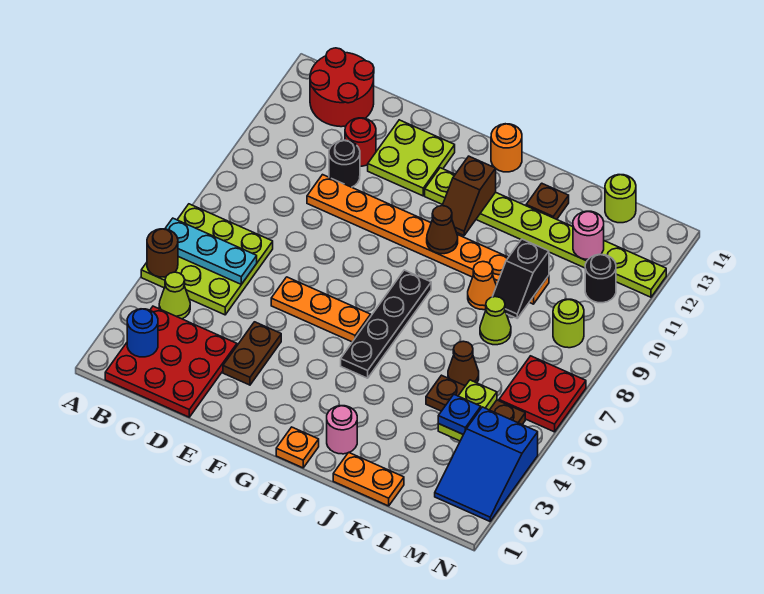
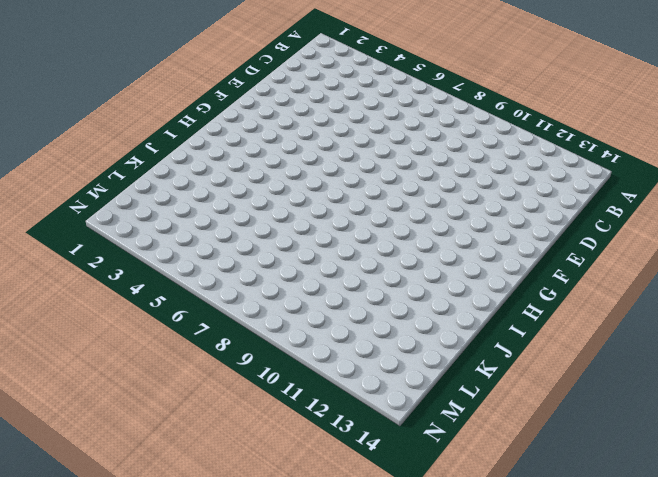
none -> lime plate A5:C7 level 1
none -> red plate B1:D3 level 1
none -> lime cone B4 level 1
none -> red round brick B13:C14 level 1

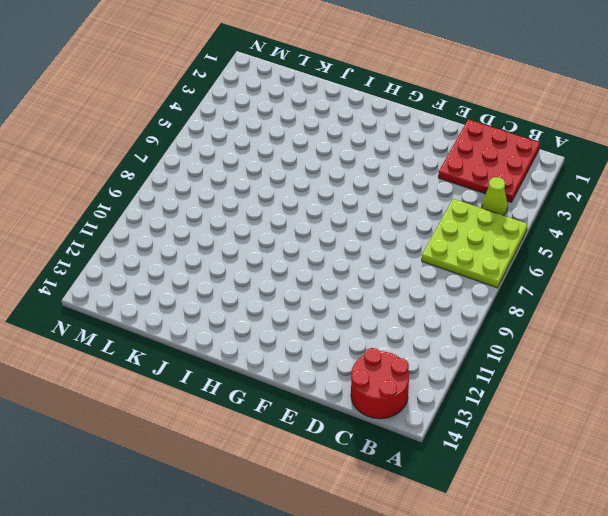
none -> orange plate D10:K10 level 1
none -> black round brick D11 level 1
none -> red round brick D12 level 1
none -> brown plate E3:E4 level 1

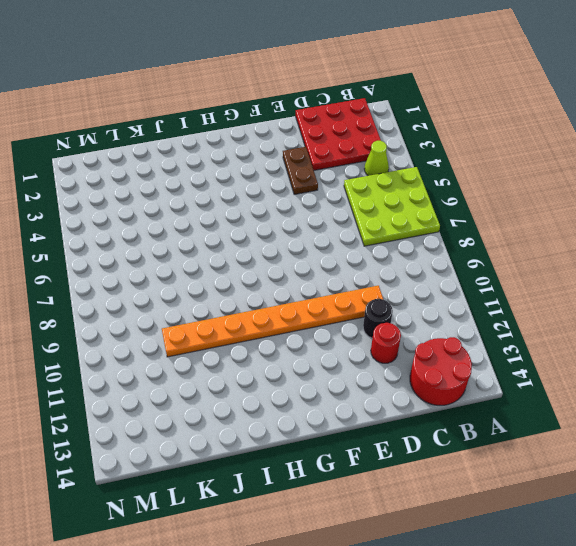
none -> orange plate E6:G6 level 1
none -> lime plate E12:F13 level 1
none -> lime plate G12:N12 level 1
none -> orange plate H1 level 1

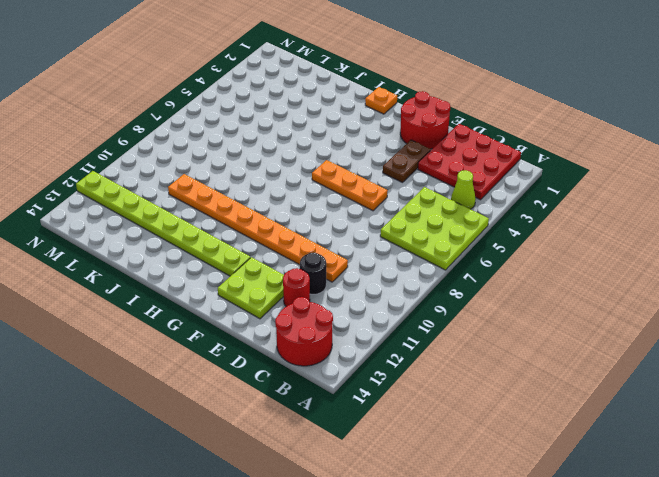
red round brick E1:F2 level 1 -> none
none -> black plate H5:H8 level 1
none -> orange round brick H14 level 1
none -> pink round brick I2 level 1
none -> orange plate J1:K1 level 1

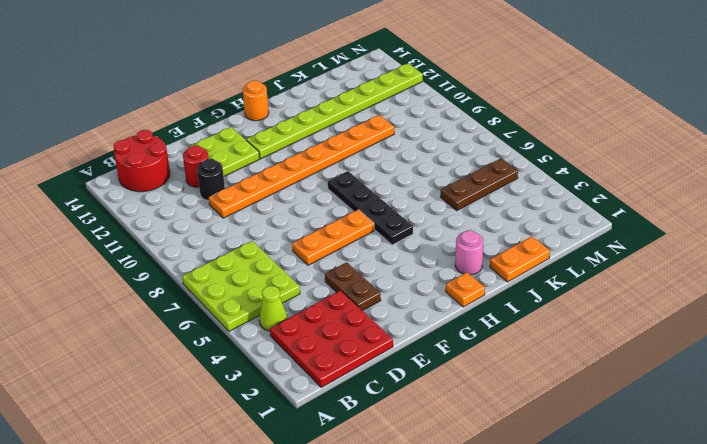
none -> orange cone J9 level 1
none -> brown plate J13 level 1
none -> brown cone K6 level 1
none -> lime cone K8 level 1

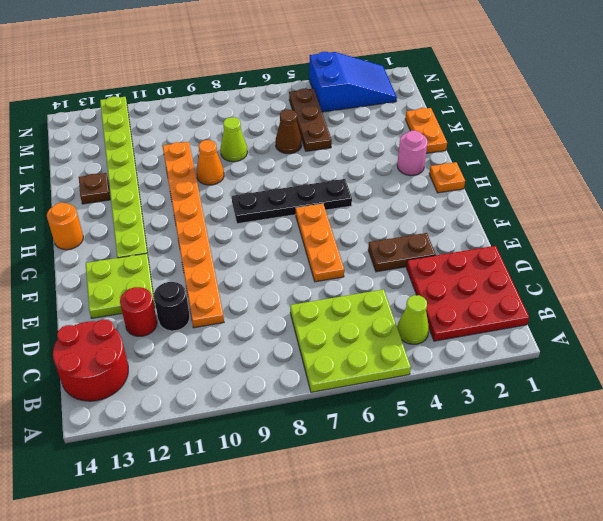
none -> lime round brick L14 level 1
none -> red plate M6:N7 level 1
none -> lime round brick M9 level 1
none -> black round brick M11 level 1

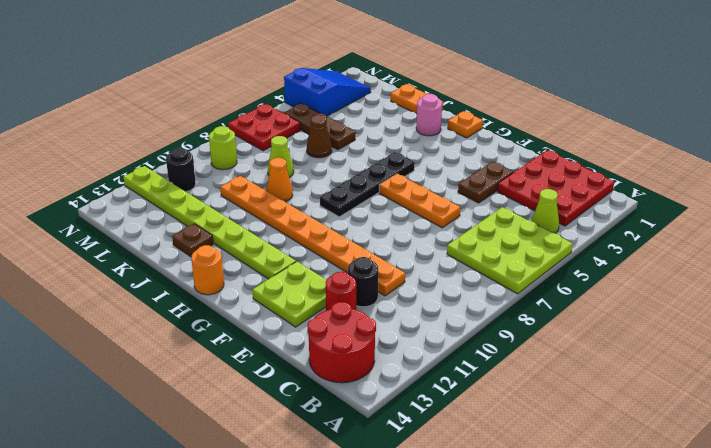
none -> lime round brick L14 level 1
none -> brown round brick A5 level 2
none -> cyan plate A6:C6 level 2
none -> blue round brick B2 level 2

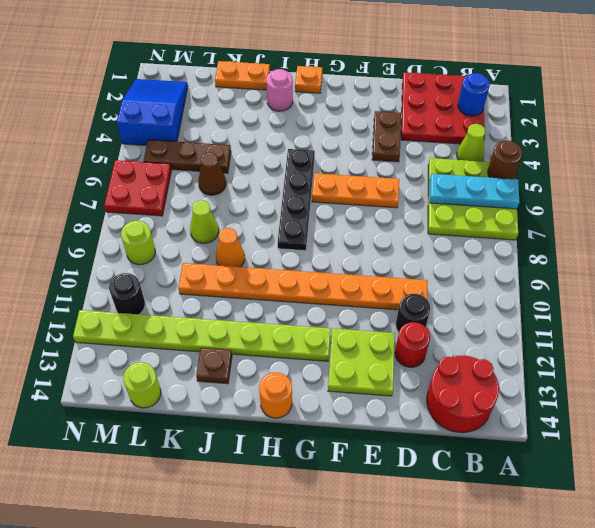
none -> brown cone H10 level 2
none -> brown slope H11:H12 level 2 top 12
none -> black slope K9:K10 level 2 top 10
none -> lime plate L4:L5 level 2

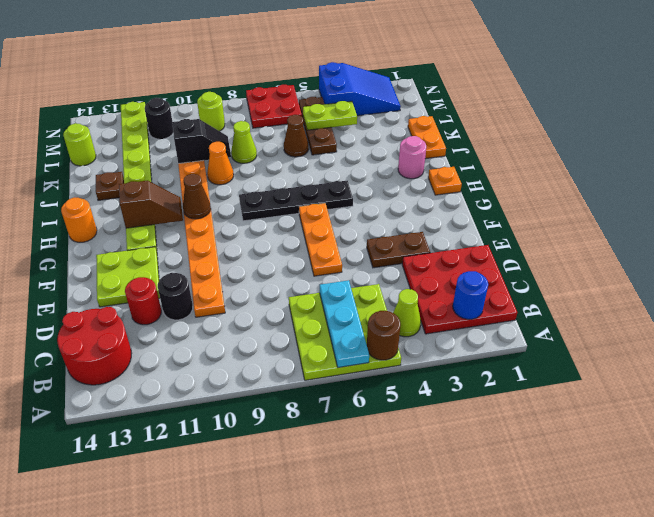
none -> pink round brick L12 level 2
none -> blue plate L4 level 3

